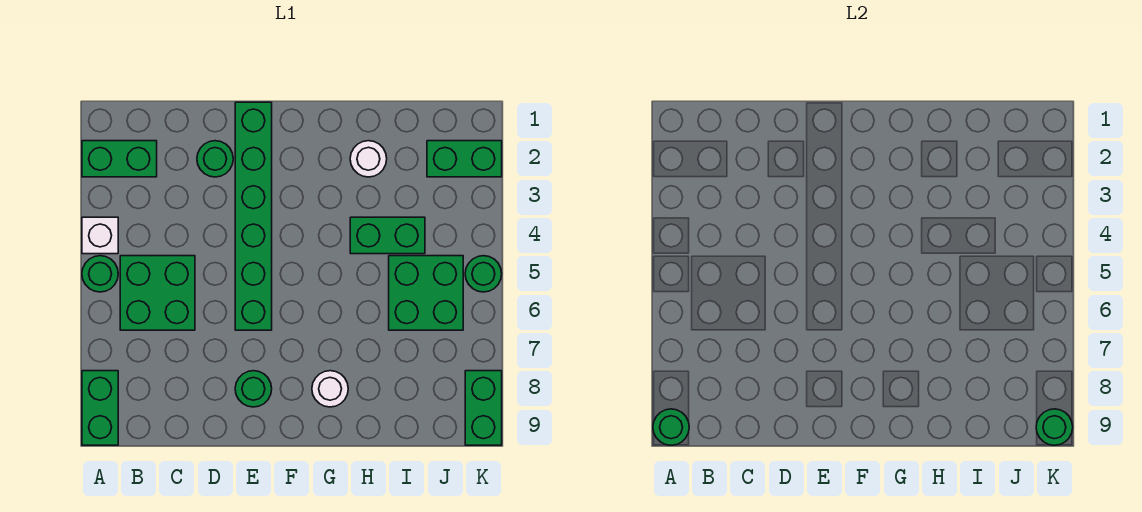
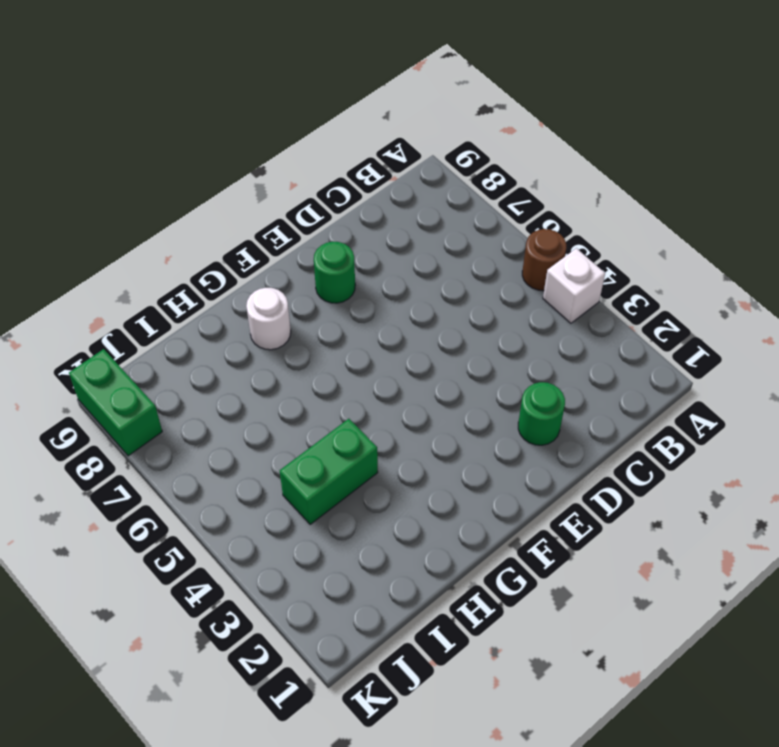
brown round brick A5 level 1 -> green round brick A5 level 1
none -> green brick A2:B2 level 1
none -> green brick A8:A9 level 1
none -> green brick B5:C6 level 1

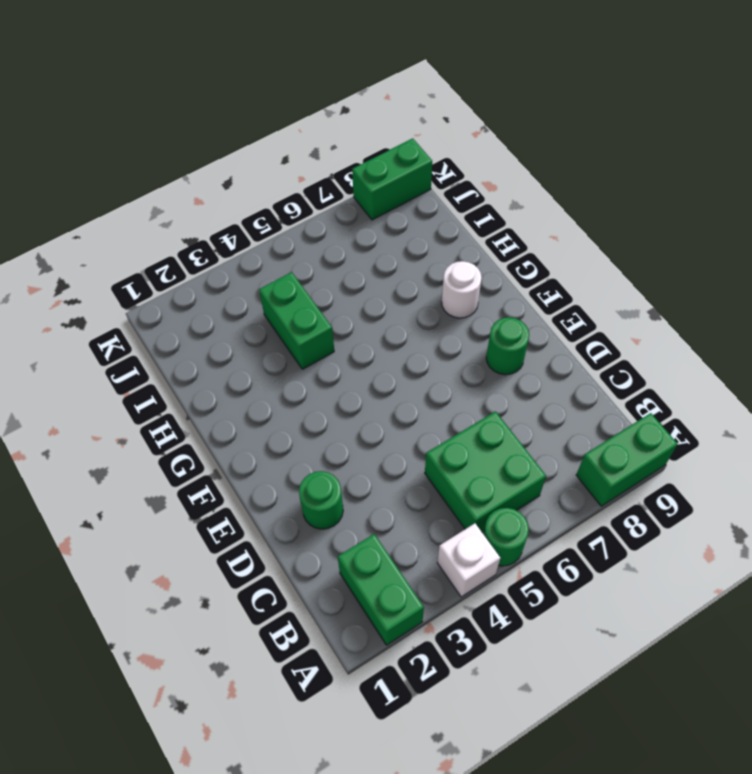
none -> green brick E1:E6 level 1
none -> white round brick H2 level 1
none -> green brick I5:J6 level 1

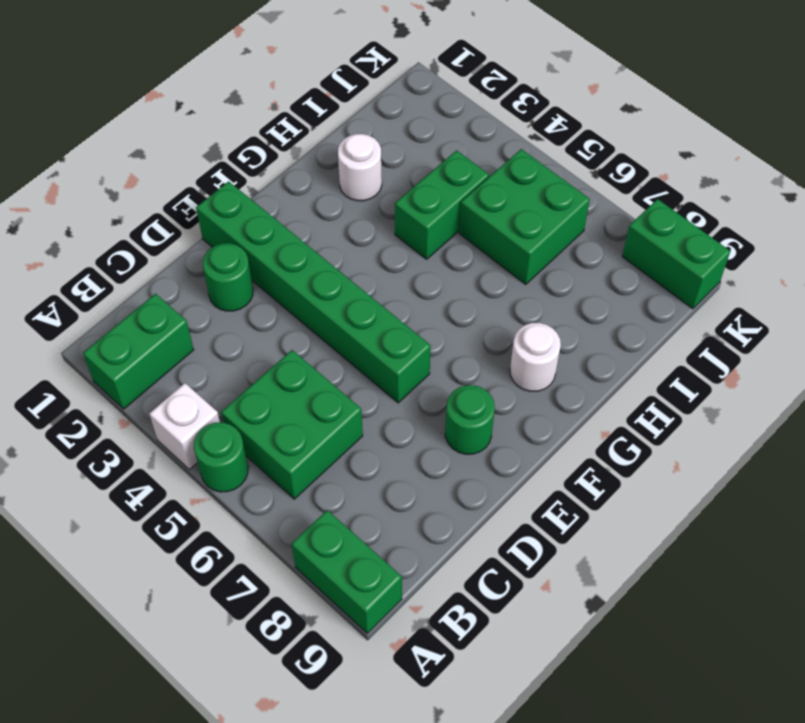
none -> green brick J2:K2 level 1
none -> green round brick K5 level 1
none -> green round brick A9 level 2

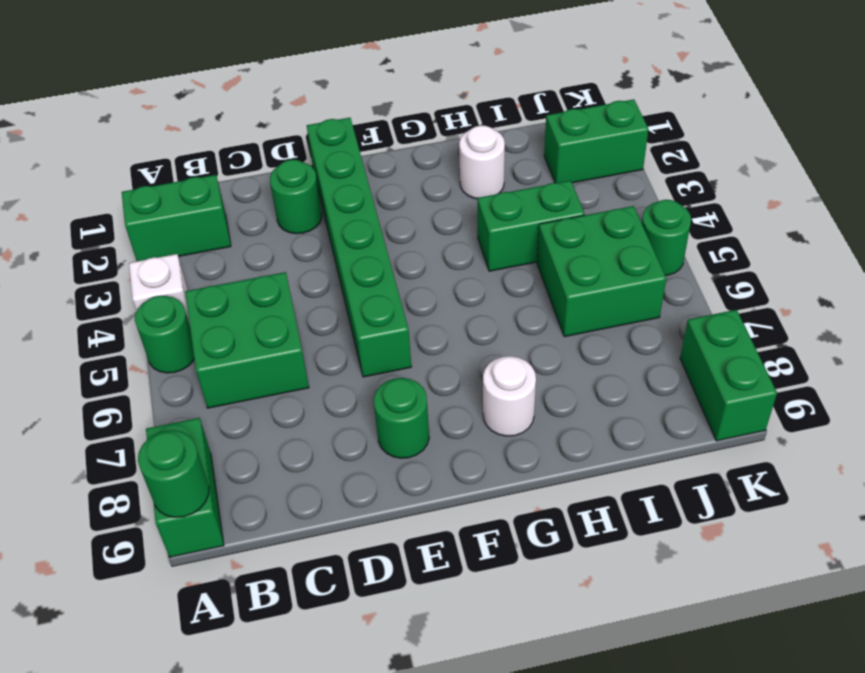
none -> green round brick K9 level 2

